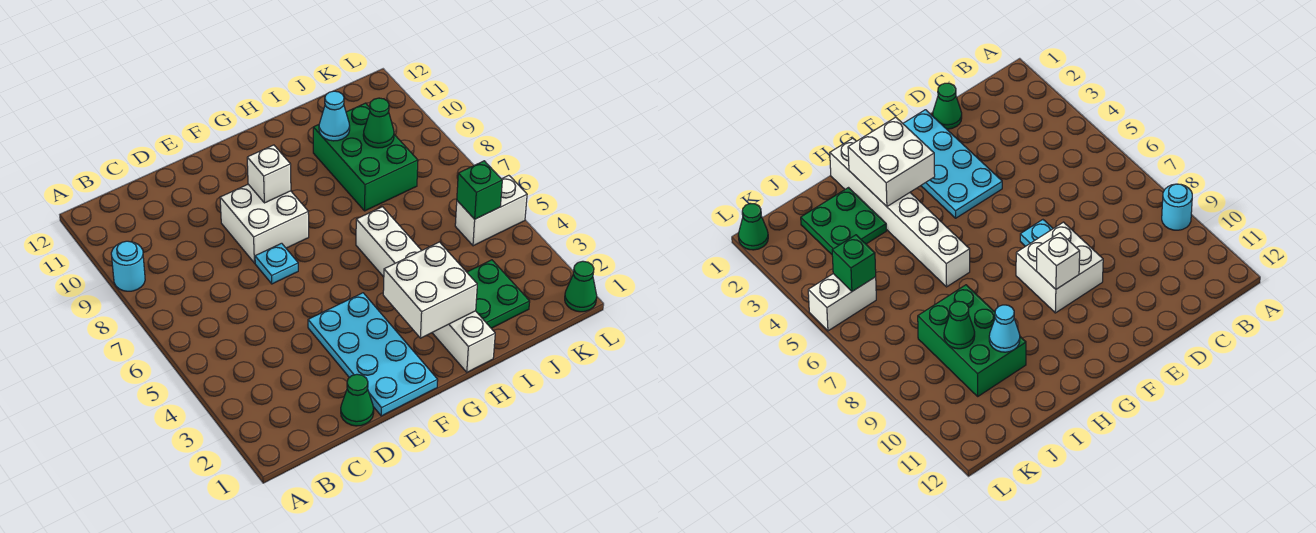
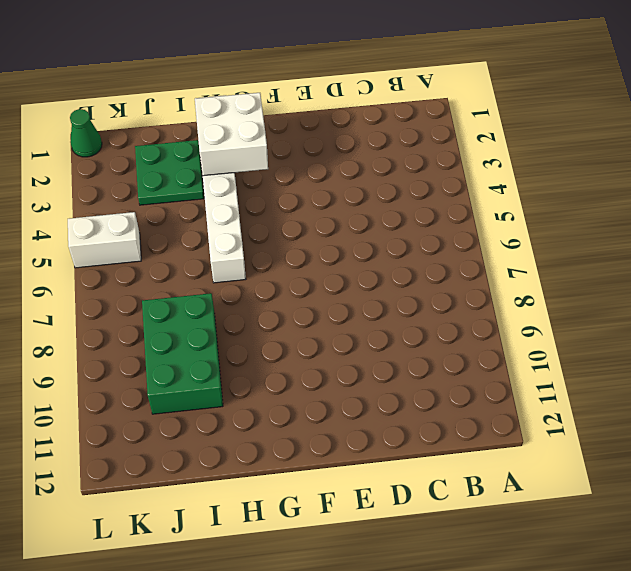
none -> cyan round brick A9 level 1
none -> green cone D1 level 1
none -> cyan plate E1:F4 level 1

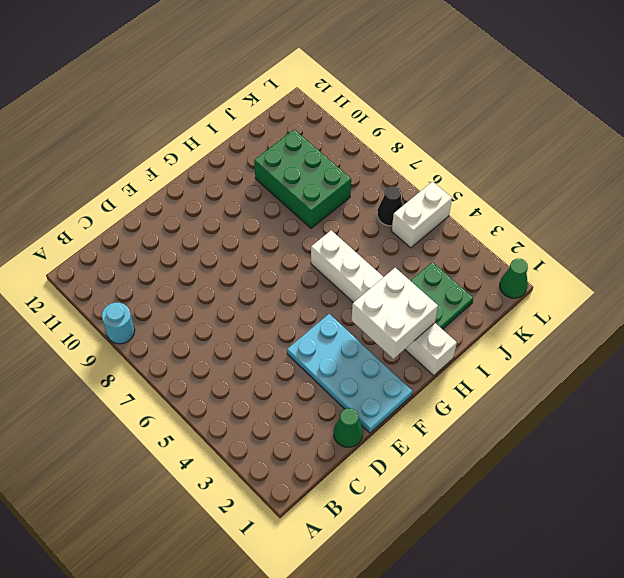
black cone K6 level 1 -> none
none -> cyan plate E7 level 1
none -> white brick E8:F9 level 1
none -> white brick F9 level 2

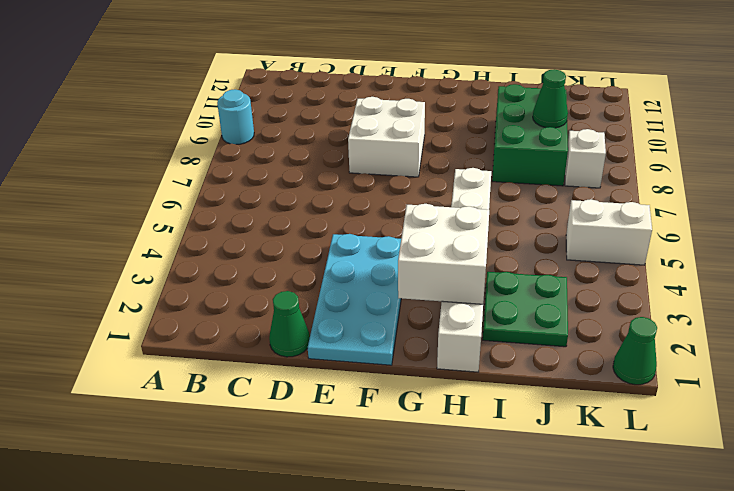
white brick K8 level 1 -> white brick F9 level 2
none -> cyan plate E7 level 1
none -> cyan cone I10 level 2
none -> green brick K5 level 2

